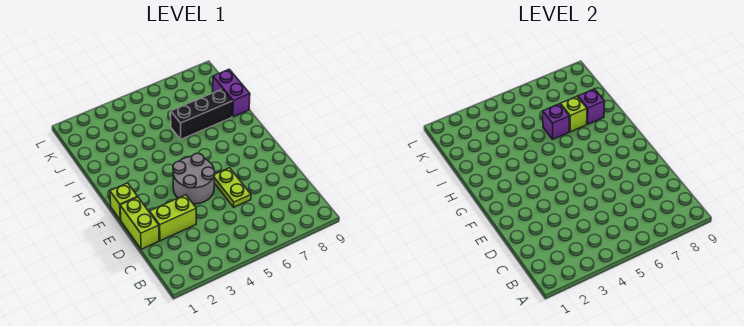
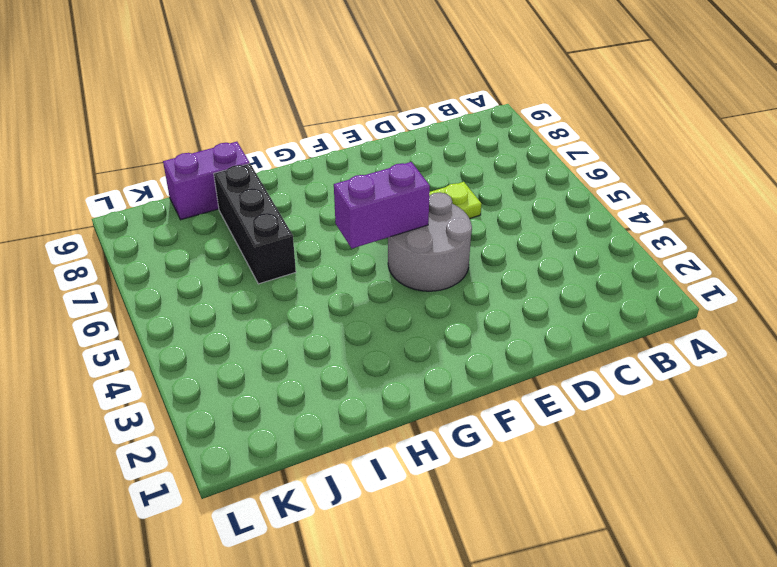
purple brick F5:G5 level 2 -> none
none -> lime brick D1:E1 level 1
none -> lime brick D2:D3 level 1

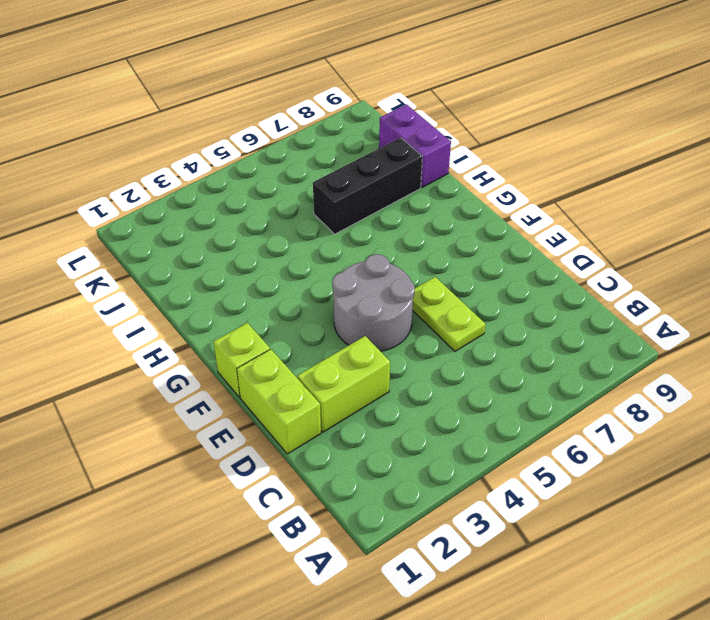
none -> purple brick I6 level 2
none -> lime brick I7 level 2

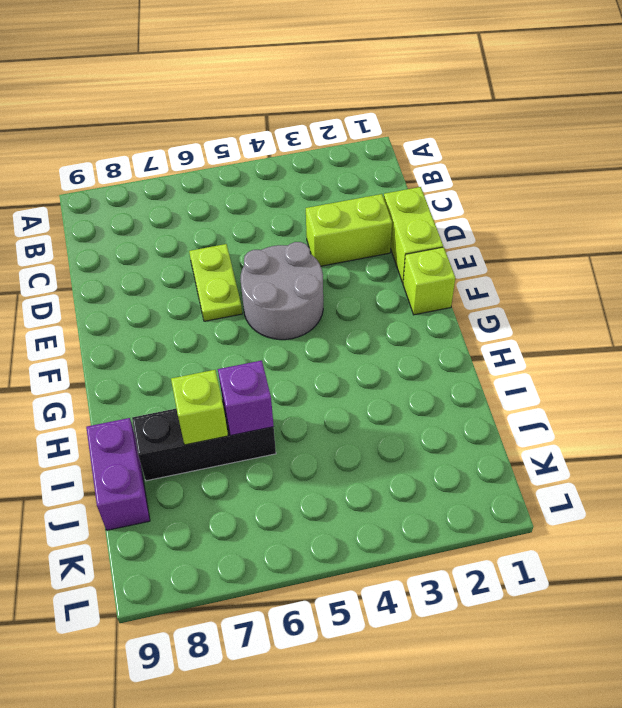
none -> purple brick I8 level 2

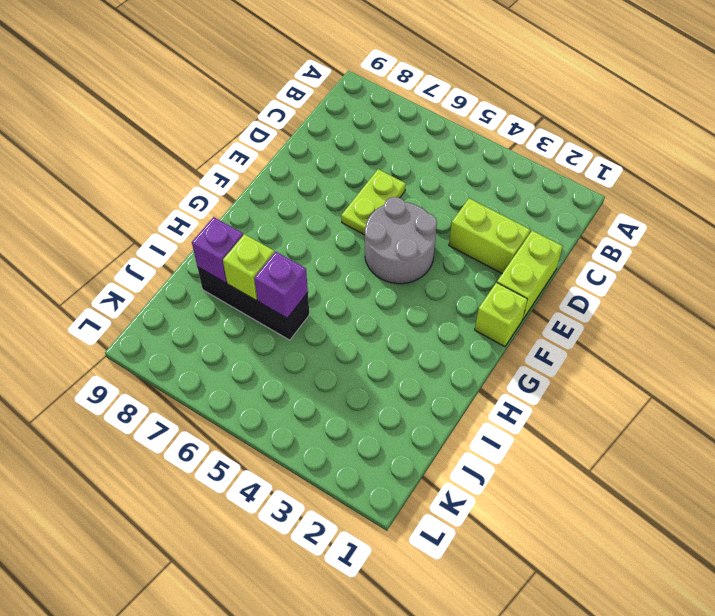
none -> purple brick I9:J9 level 1

